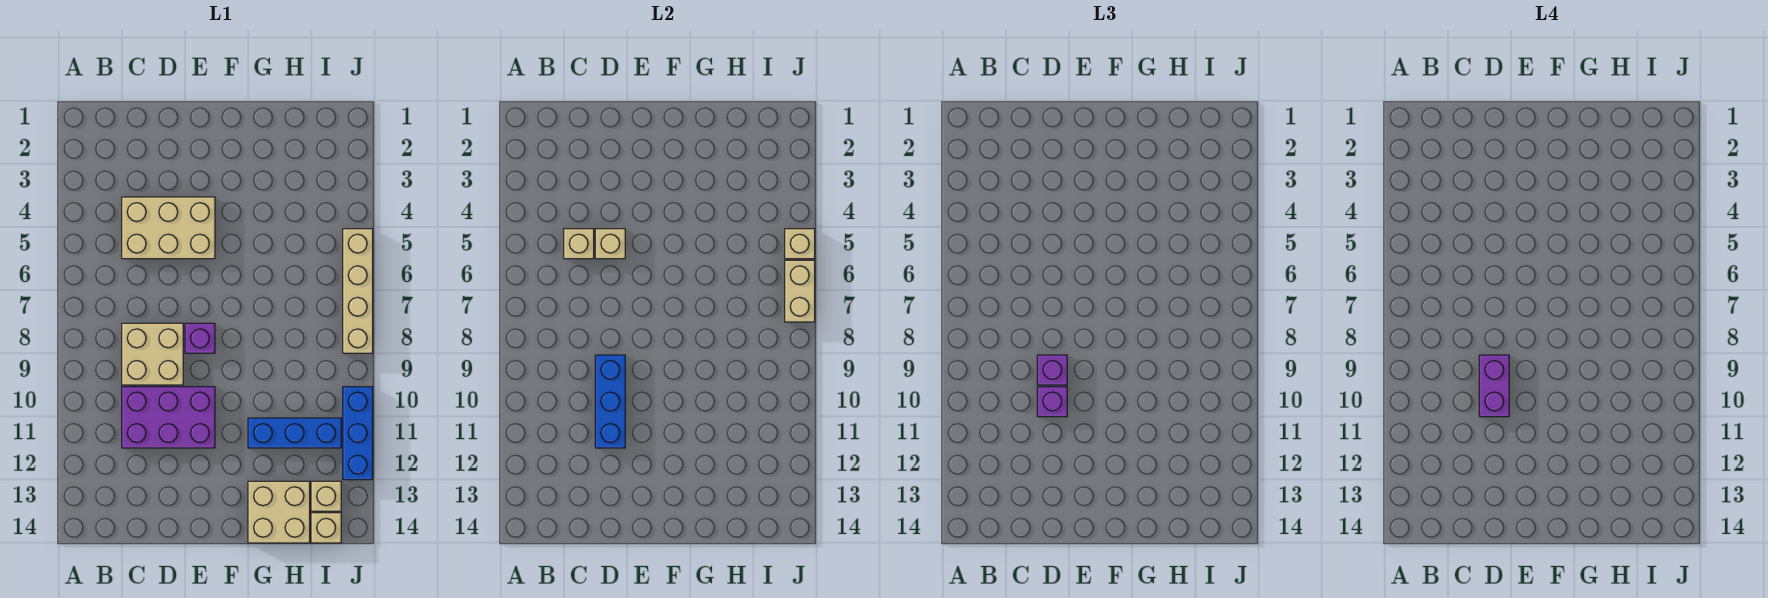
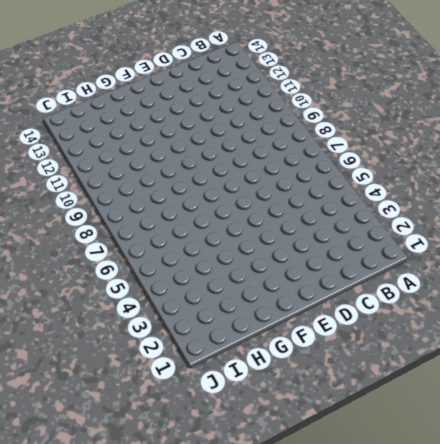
none -> tan brick C4:E5 level 1
none -> tan brick C8:D9 level 1
none -> purple brick C10:E11 level 1

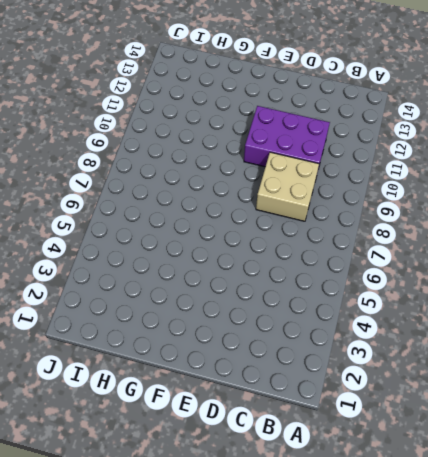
none -> tan brick C4:E5 level 1
none -> purple brick E8 level 1
none -> blue brick G11:I11 level 1

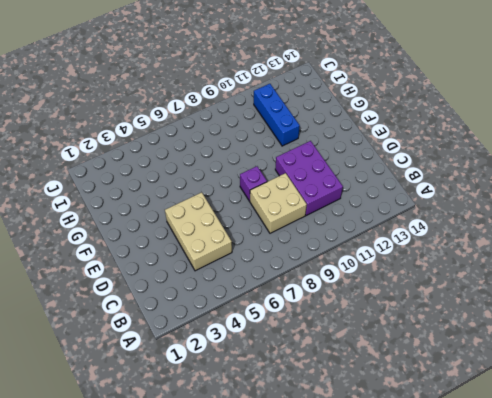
none -> tan brick G13:H14 level 1
none -> tan brick I13 level 1
none -> tan brick I14 level 1

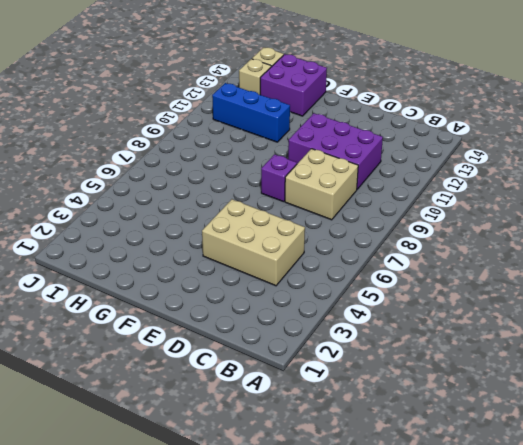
purple brick G13:H14 level 1 -> tan brick G13:H14 level 1
none -> tan brick J5:J8 level 1
none -> blue brick J10:J12 level 1
none -> tan brick C5 level 2

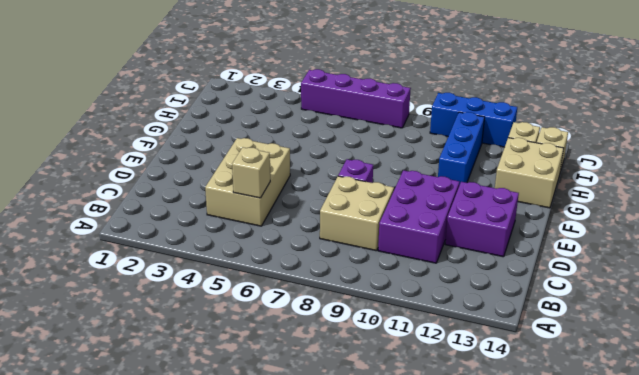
purple brick D12:E13 level 1 -> none
purple brick J5:J8 level 1 -> tan brick J5:J8 level 1
none -> tan brick D5 level 2
none -> blue brick D9:D11 level 2
none -> tan brick J5 level 2

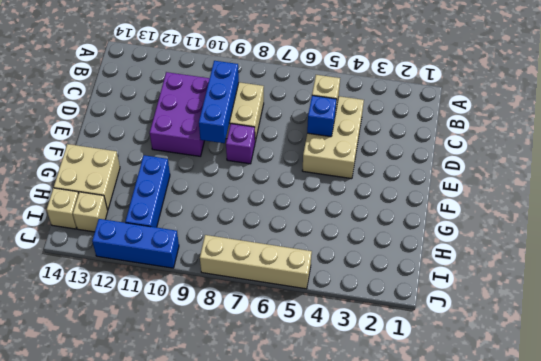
blue brick C9:E9 level 2 -> blue brick D9:D11 level 2
blue brick D5 level 2 -> tan brick D5 level 2
none -> tan brick J5 level 2
none -> tan brick J6:J7 level 2
none -> purple brick D9 level 3

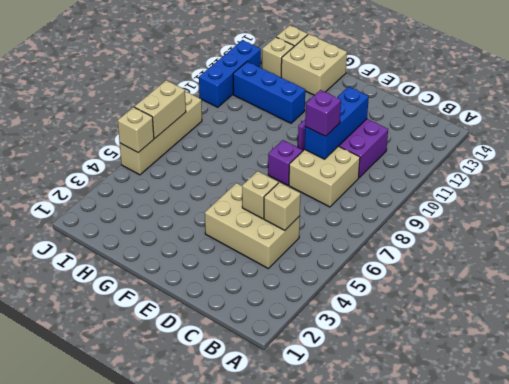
none -> purple brick D10 level 3
none -> purple brick D9:D10 level 4

